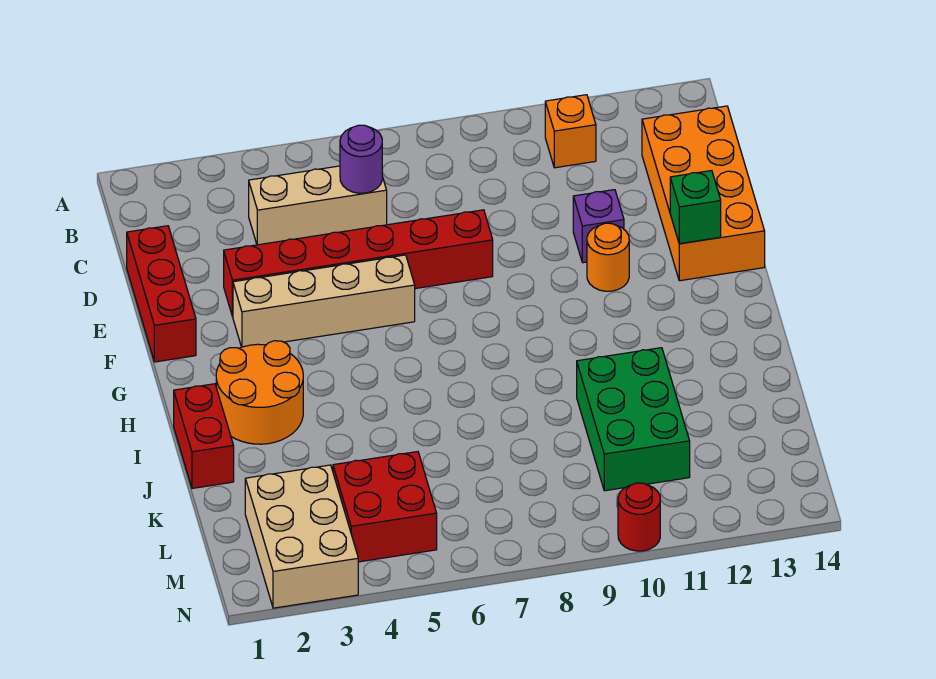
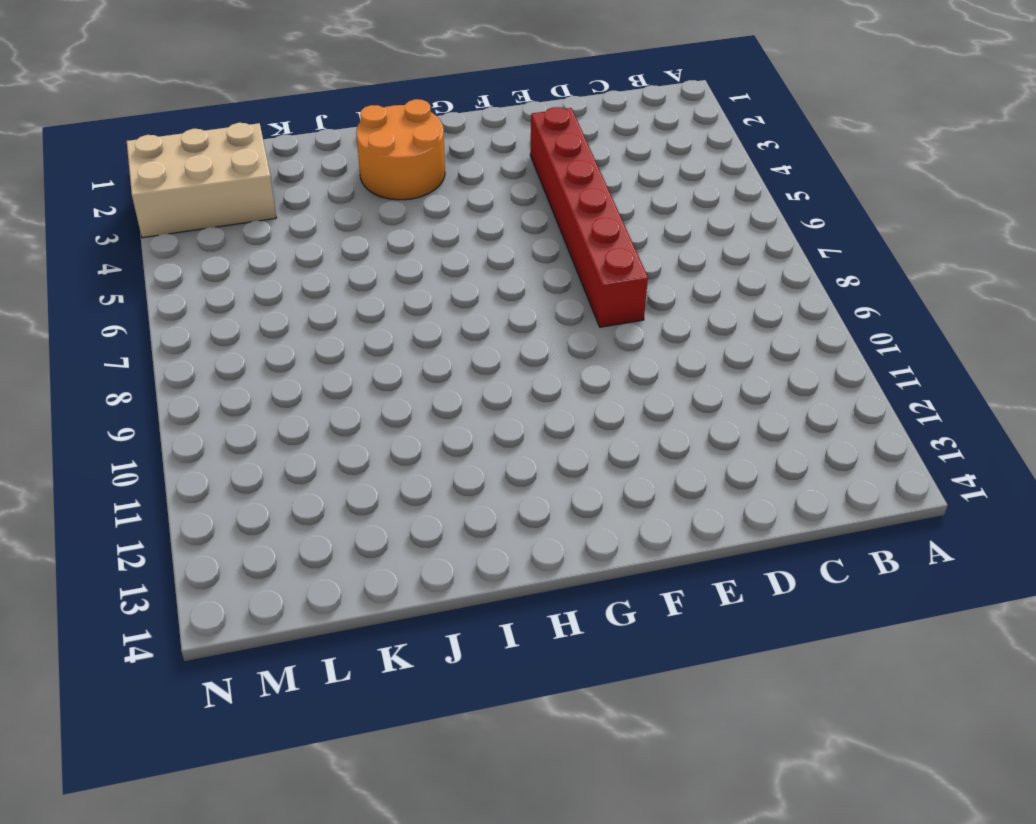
none -> orange brick B11 level 1
none -> tan brick C4:C6 level 1
none -> orange brick C13:F14 level 1

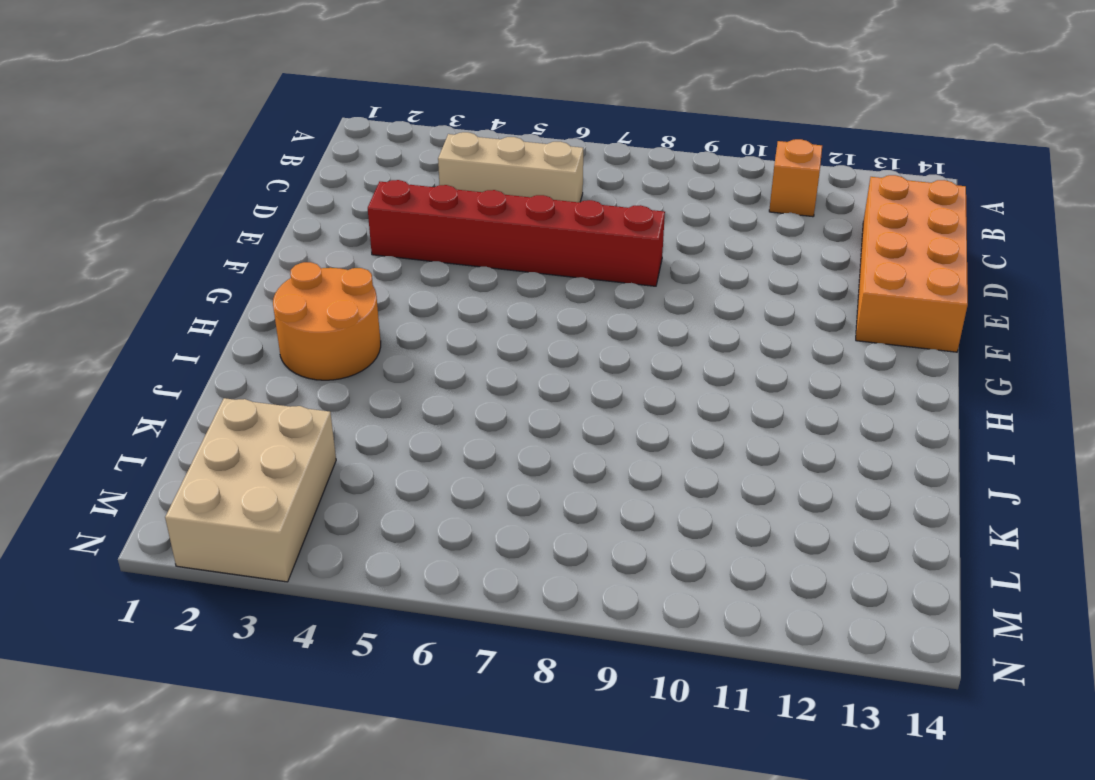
none -> red brick D1:F1 level 1
none -> purple brick E11 level 1
none -> tan brick F3:F6 level 1

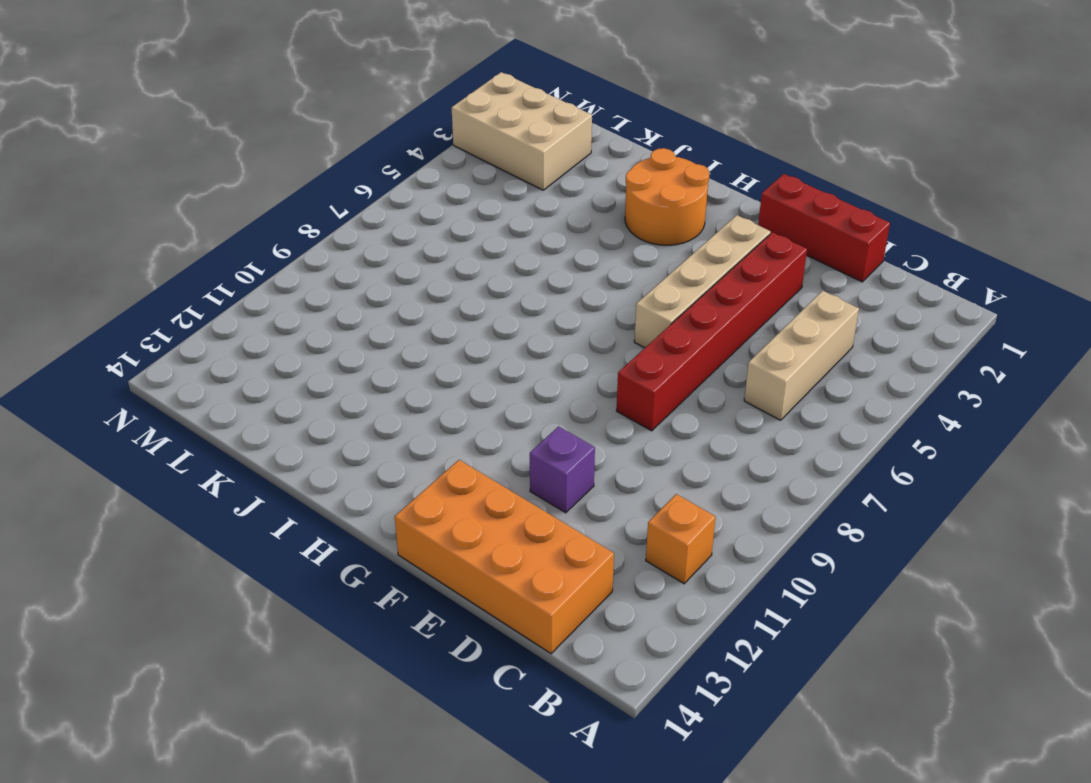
none -> orange round brick F11 level 1
none -> red brick I1:J1 level 1
none -> green brick J10:L11 level 1

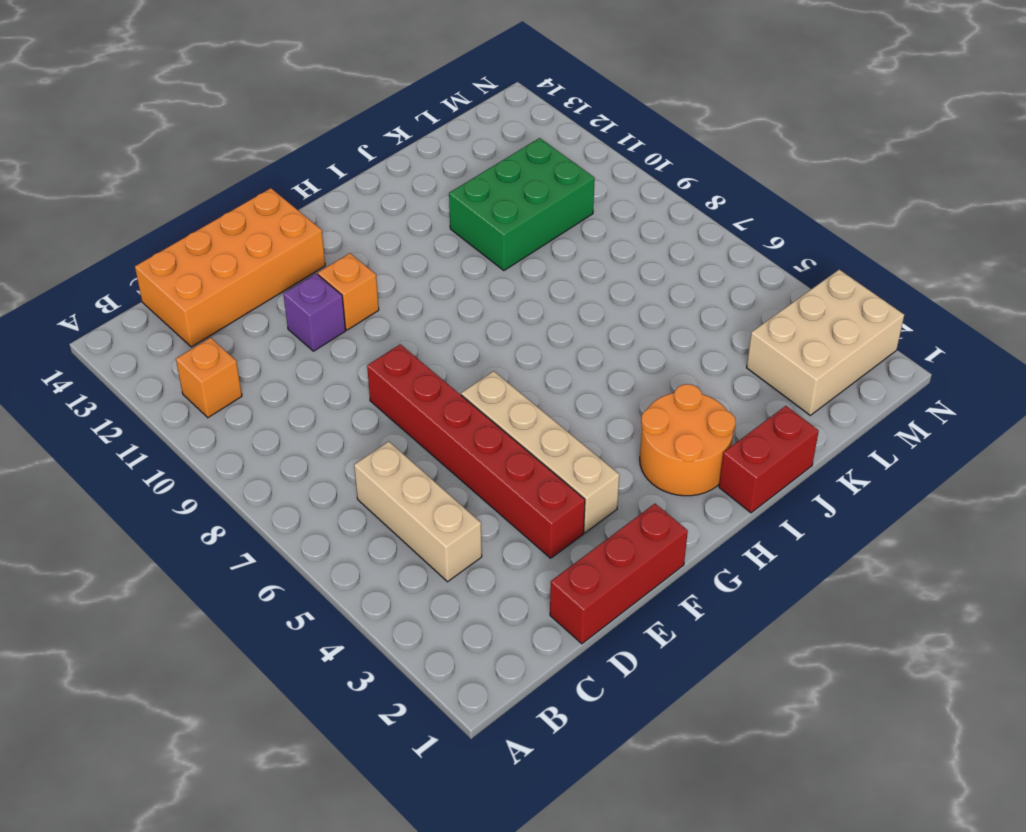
orange brick F11 level 1 -> orange round brick F11 level 1
none -> red brick L4:M5 level 1
none -> red round brick N10 level 1
none -> purple round brick C6 level 2

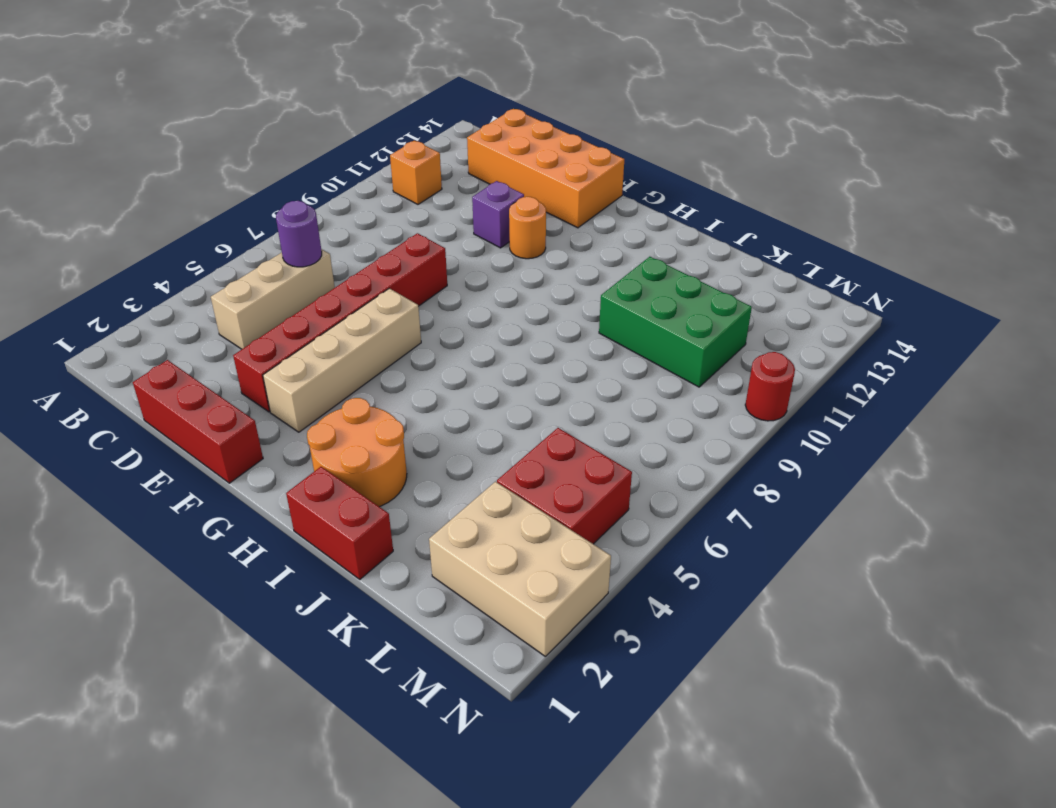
none -> green brick F13 level 2

